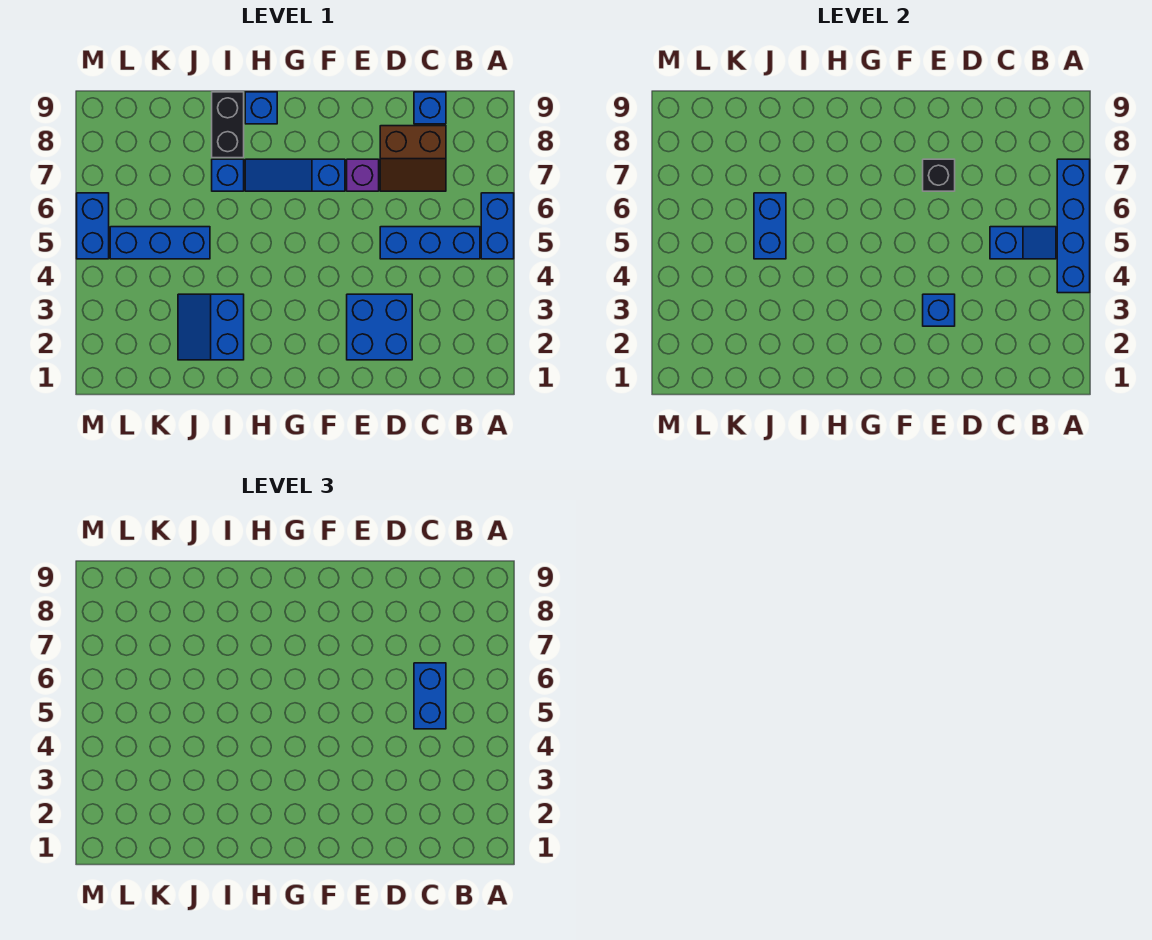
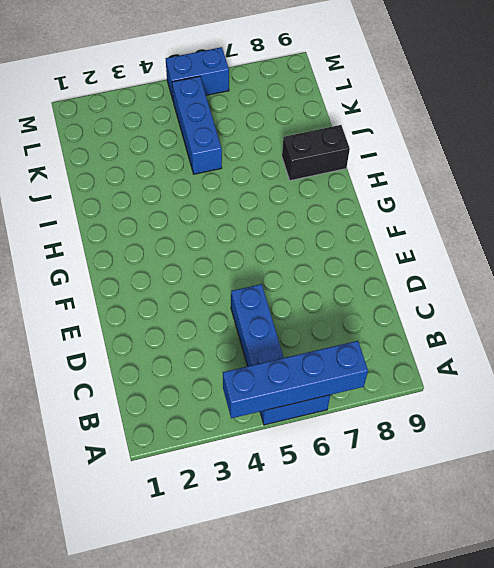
none -> brown slope C7:D8 level 1 top 8
none -> blue brick C9 level 1
none -> blue brick D2:E3 level 1

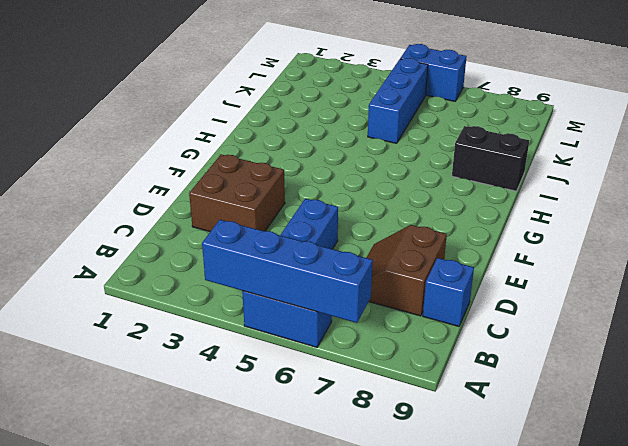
brown brick D2:E3 level 1 -> blue brick D2:E3 level 1
none -> purple brick E7 level 1
none -> blue slope F7:H7 level 1 top F
none -> blue brick H9 level 1

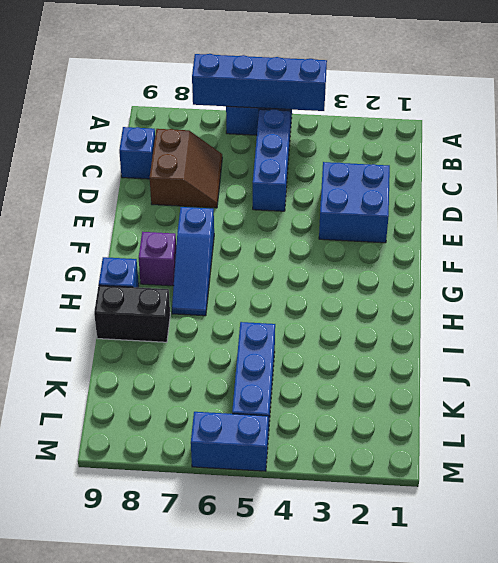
purple brick G8 level 1 -> purple brick E7 level 1
none -> blue slope I2:J3 level 1 top I
none -> blue brick I7 level 1
none -> blue slope B5:C5 level 2 top C

